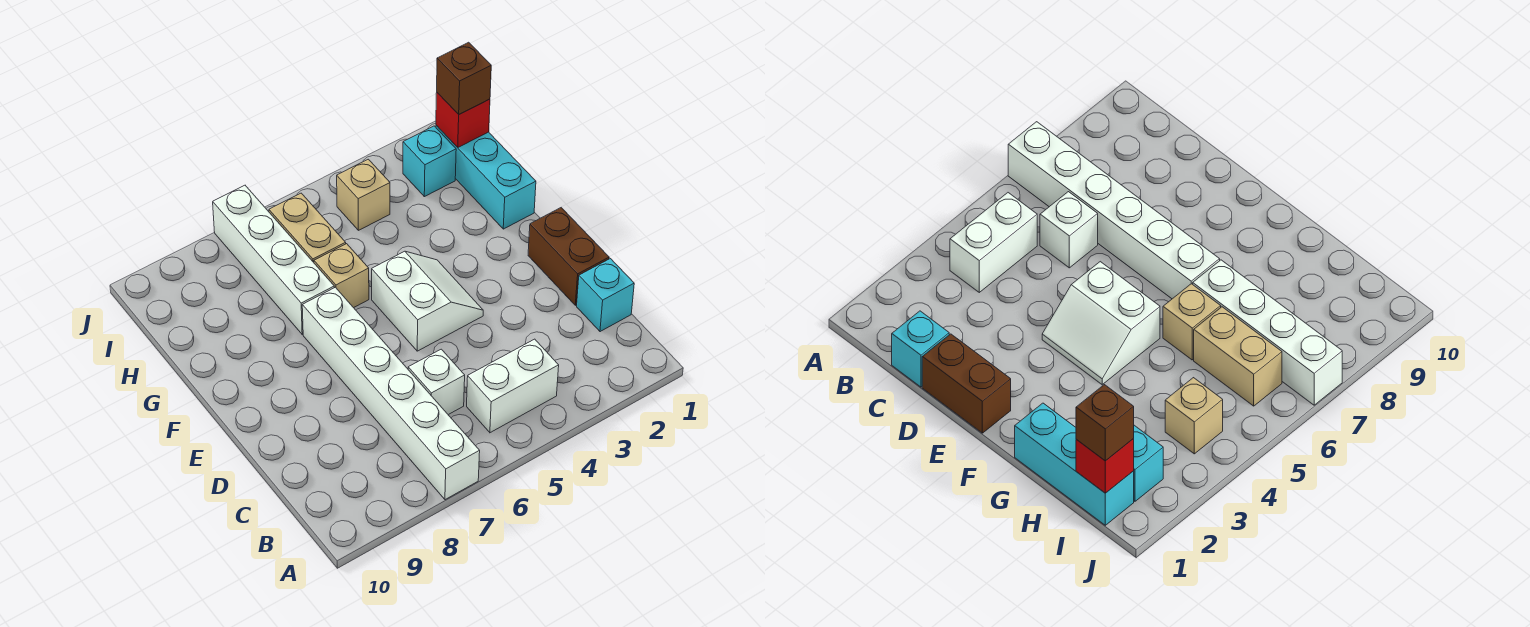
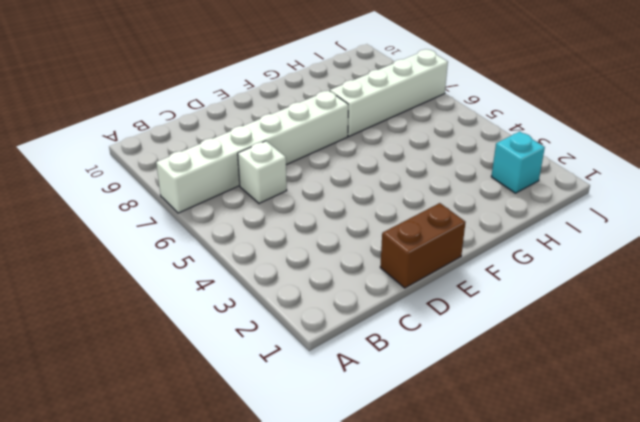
none -> white brick B4:B5 level 1
none -> cyan brick C1 level 1
none -> white slope E4:F5 level 1 top 5

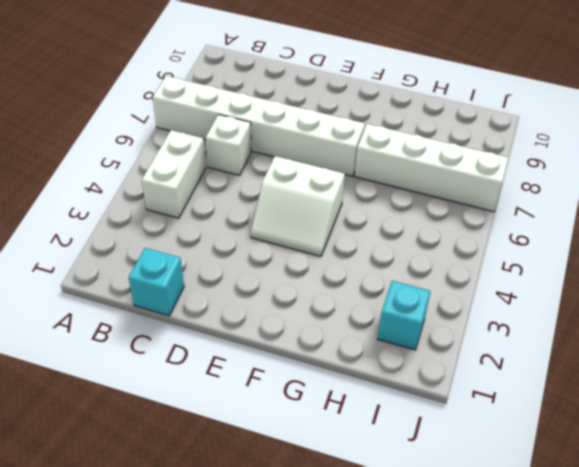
none -> brown brick D1:E1 level 1
none -> cyan brick G1:I1 level 1
none -> tan brick G6 level 1

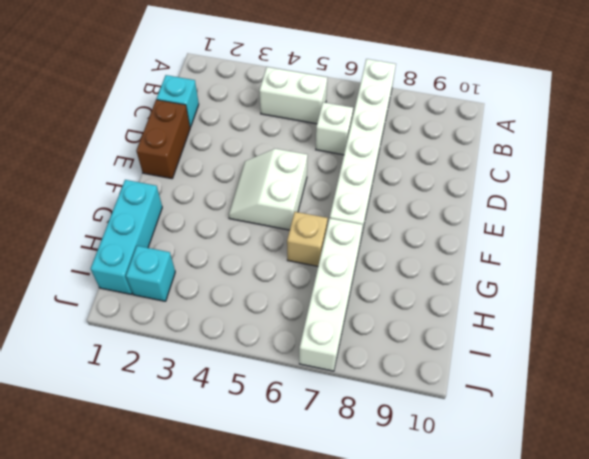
none -> tan brick H6:I6 level 1
none -> tan brick I4 level 1
none -> red brick I1 level 2

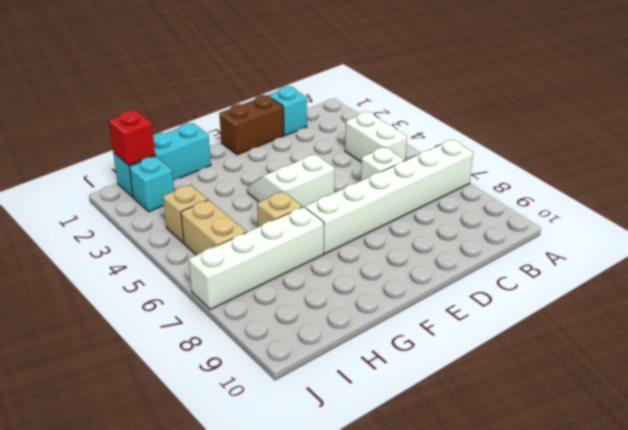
tan brick I5:I6 level 1 -> tan brick H6:I6 level 1
none -> brown brick I1 level 3

